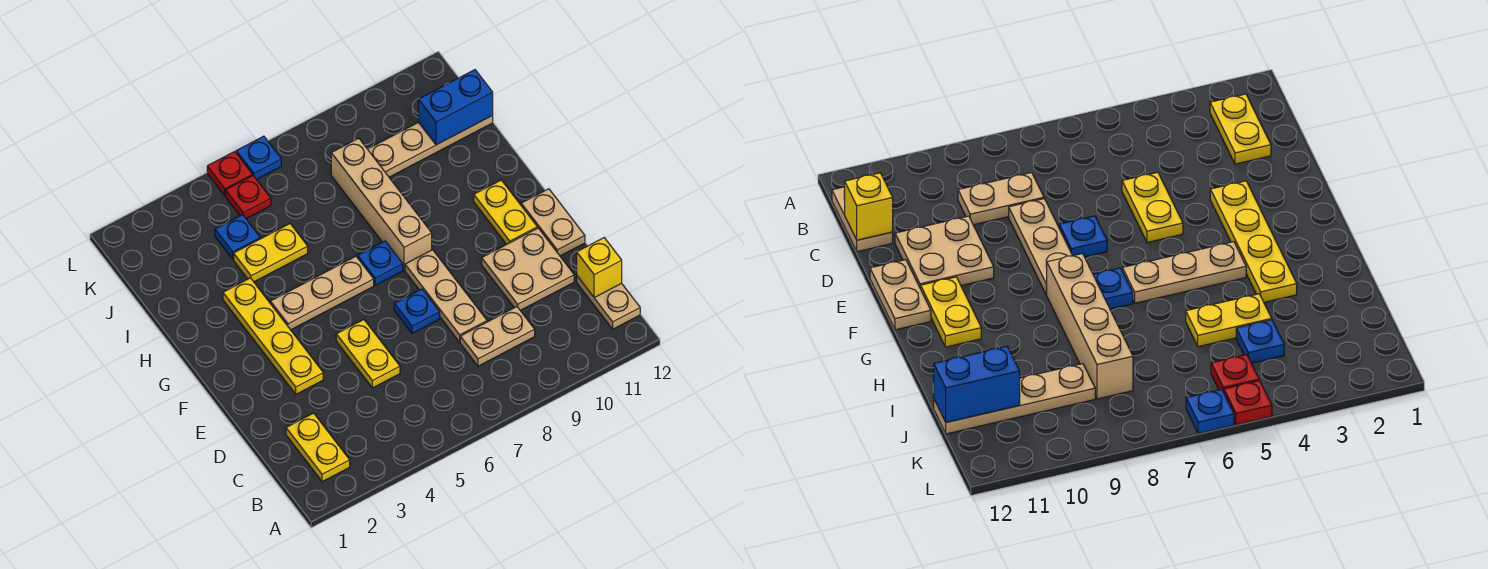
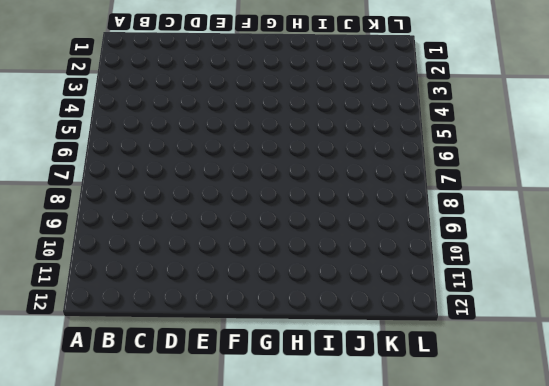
none -> yellow plate B2:C2 level 1
none -> tan plate B12:C12 level 1
none -> tan plate C8:C9 level 1

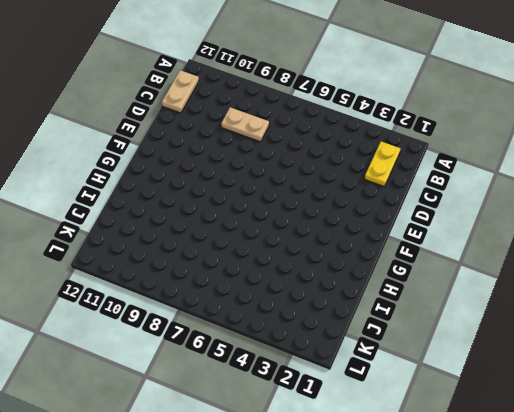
none -> yellow plate D5:E5 level 1
none -> tan plate D8:F8 level 1
none -> tan plate D10:E11 level 1

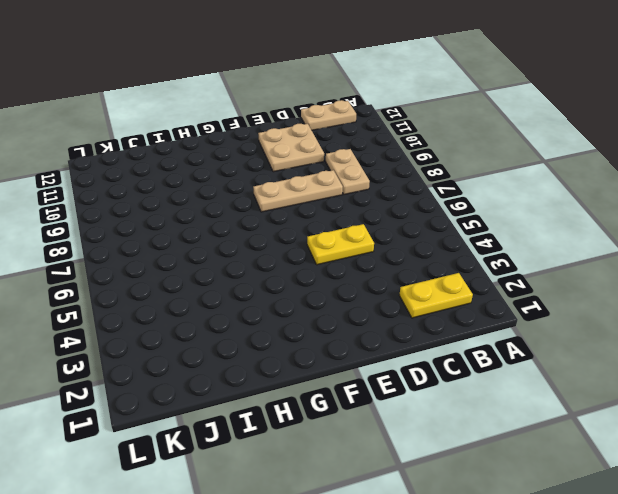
none -> yellow plate E3:H3 level 1
none -> blue plate E7 level 1
none -> tan plate E12:F12 level 1

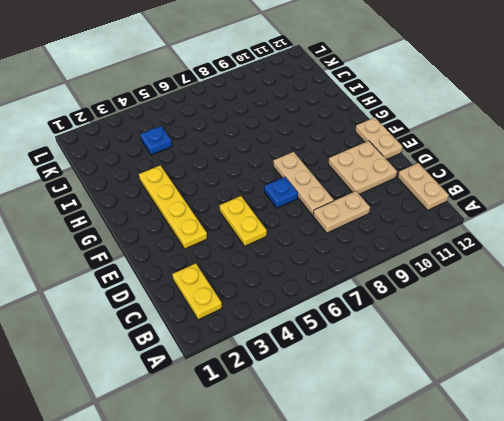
none -> yellow plate F11:G11 level 1
none -> tan plate G4:G6 level 1
none -> blue plate G7 level 1

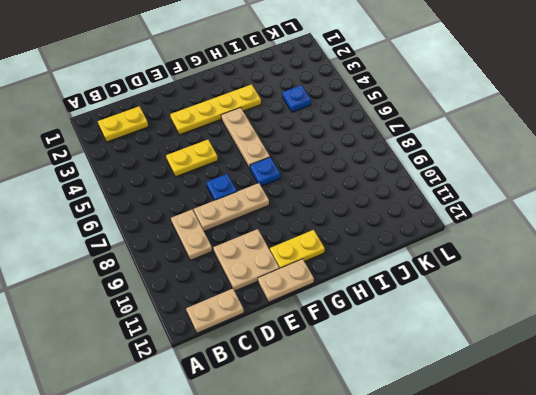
none -> tan brick G8:J8 level 1
none -> yellow plate I4:I5 level 1
none -> tan plate J9:J12 level 1

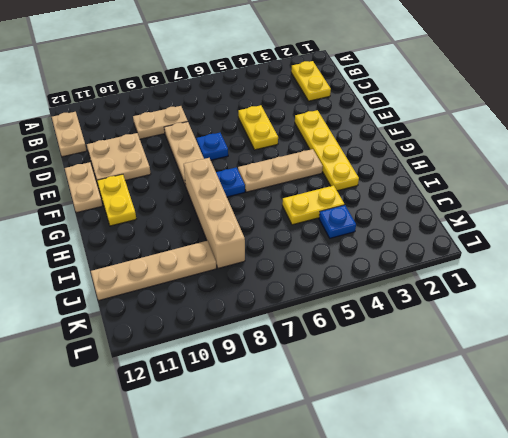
none -> red plate K5 level 1
none -> red plate L5 level 1
none -> blue plate L6 level 1

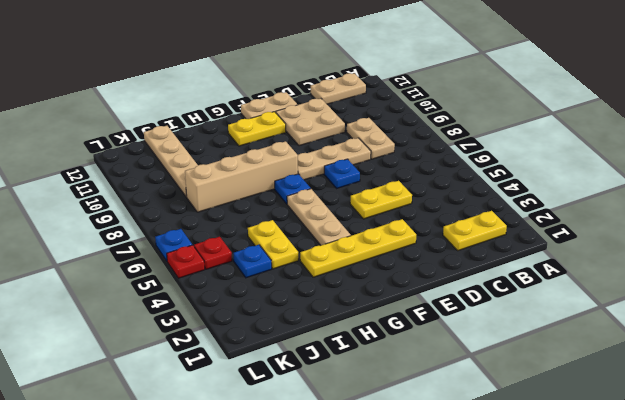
none -> yellow brick C12 level 2
none -> blue brick J11:J12 level 2

